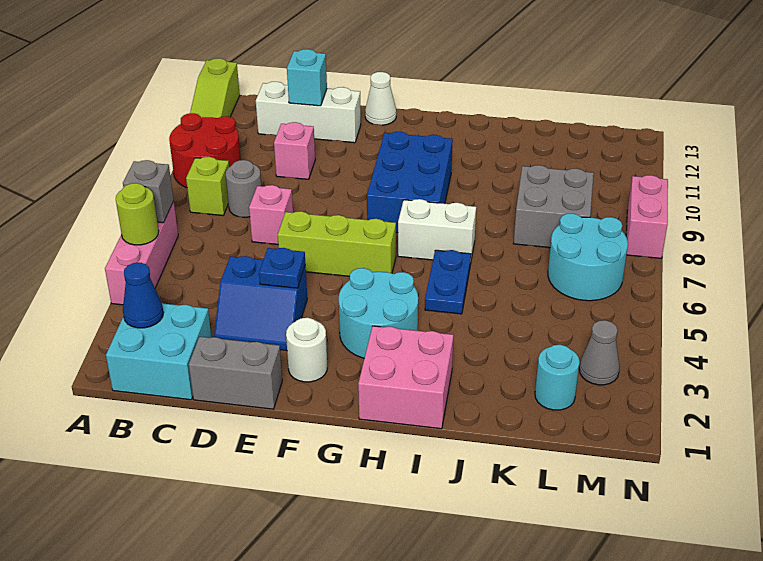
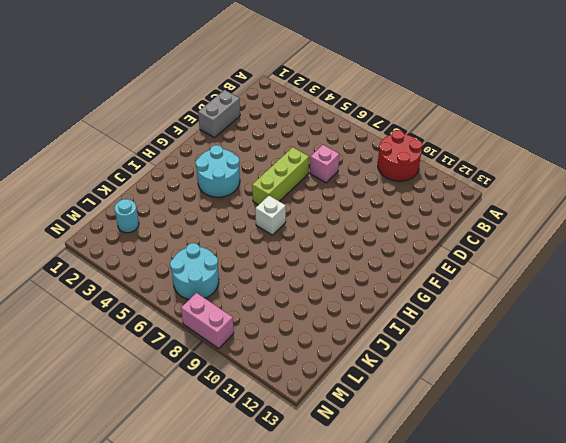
white brick H7 level 1 -> white brick H7:I7 level 1
none -> pink brick A4:A6 level 1
none -> lime slope A11:A13 level 1 top 13
none -> cyan brick B1:C2 level 1

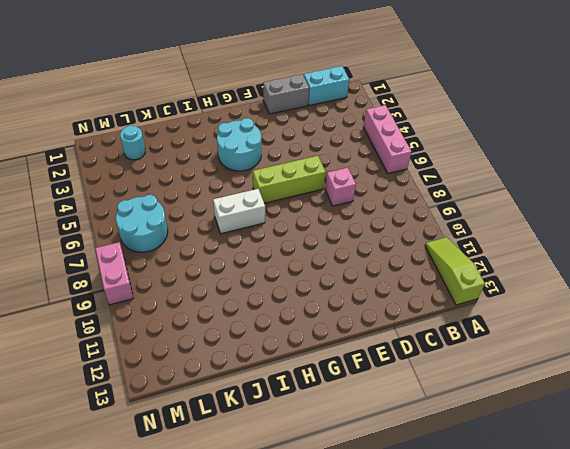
cyan brick B1:C1 level 1 -> cyan brick B1:C2 level 1
none -> red round brick A9:B10 level 1
none -> lime brick B8 level 1
none -> grey round brick C8 level 1

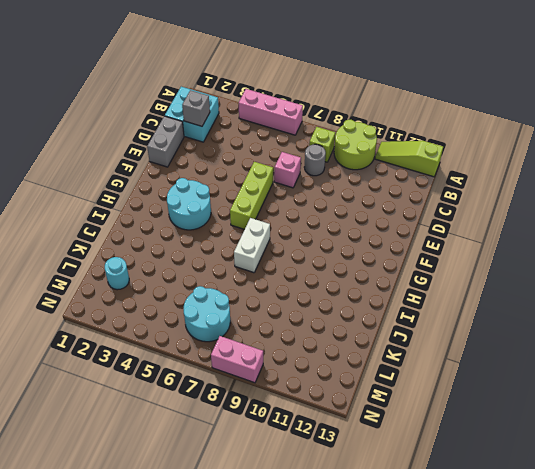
lime round brick A9:B10 level 1 -> red round brick A9:B10 level 1
grey brick C2 level 2 -> grey brick A6 level 2
none -> white brick C12:E12 level 1
none -> blue slope D3:E4 level 1 top 4
none -> pink brick D10 level 1

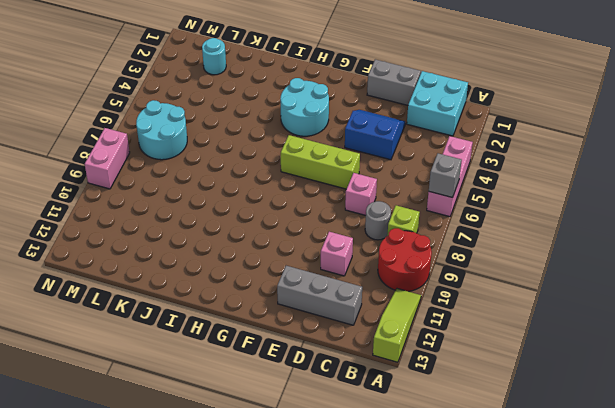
grey brick C12:E12 level 1 -> white brick C12:E12 level 1
none -> white round brick F2 level 1
none -> white cone F13 level 1
none -> blue brick G8:H10 level 1

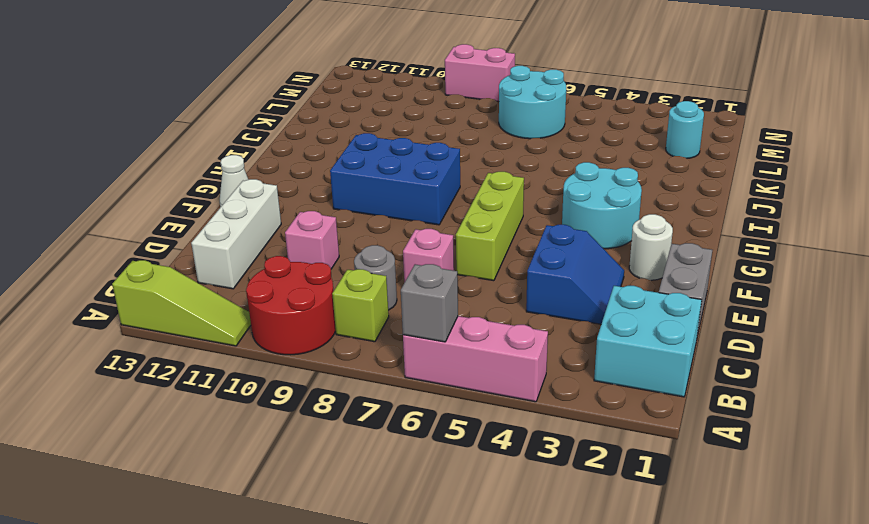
none -> pink brick H1:I2 level 1
none -> white brick H7:I7 level 1
none -> blue plate I5:I6 level 1

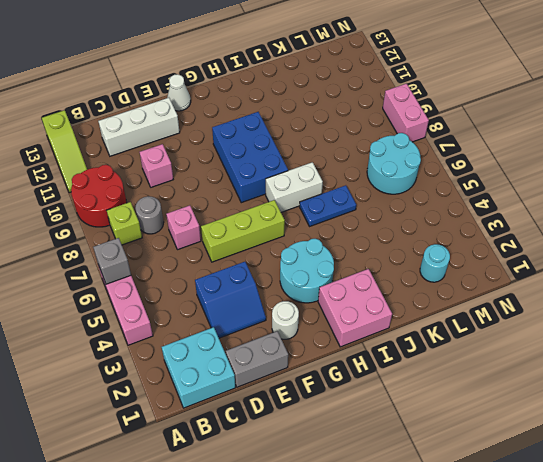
blue plate I6:J6 level 1 -> blue plate I5:I6 level 1
none -> grey brick K8:L9 level 1
none -> grey cone M3 level 1
none -> lime round brick A5 level 2

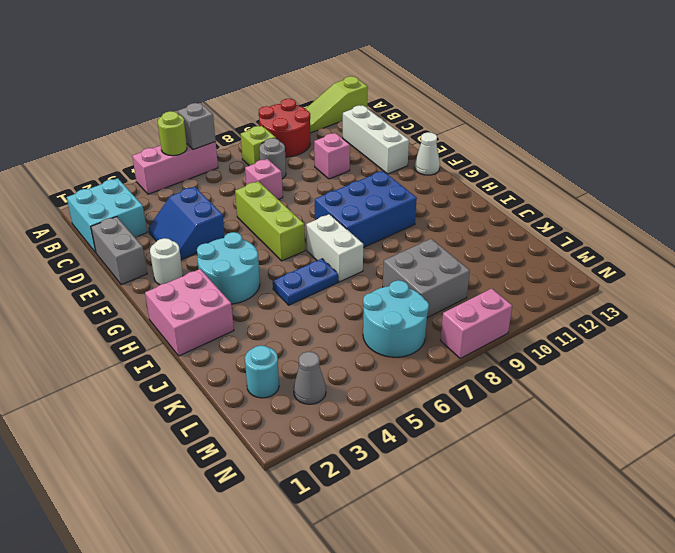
none -> blue cone B2 level 2
none -> cyan brick D12 level 2
none -> blue plate E4 level 2

